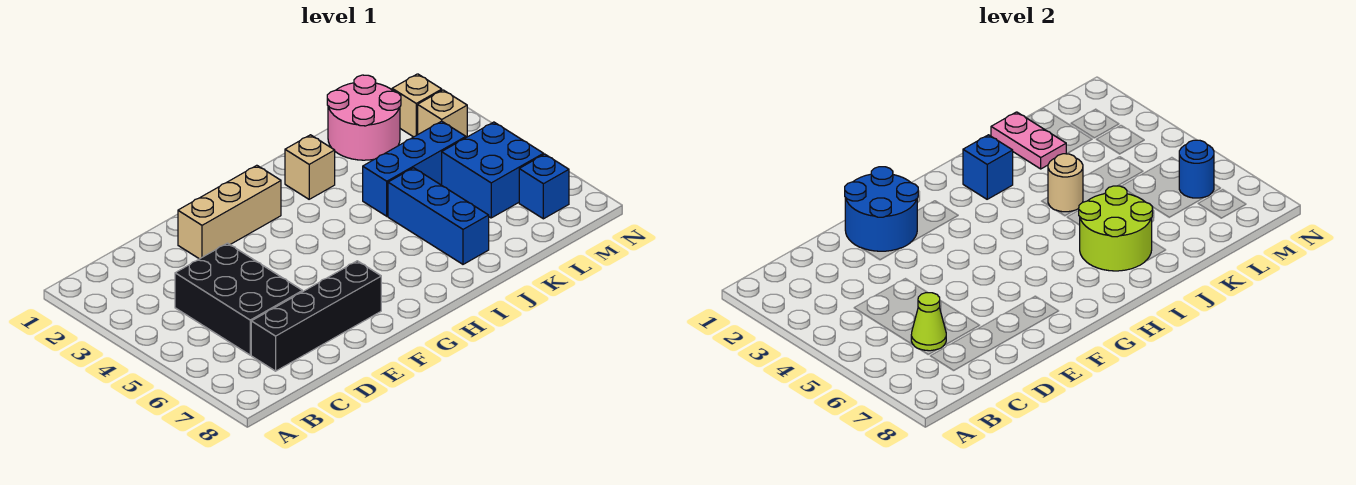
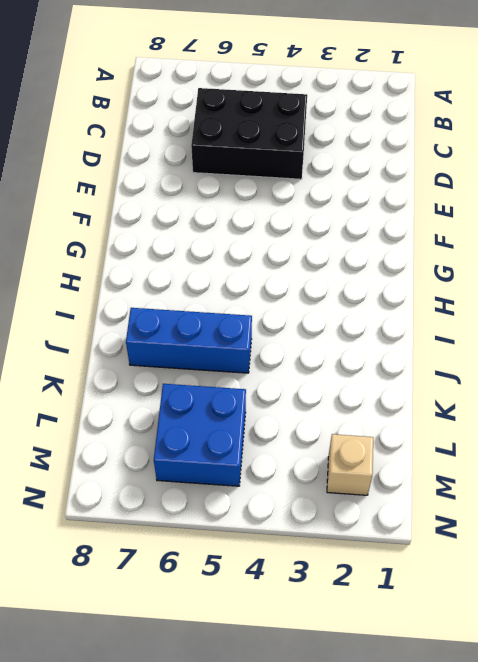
none -> black brick C7:F7 level 1
none -> tan brick E2:G2 level 1
none -> tan brick I2 level 1

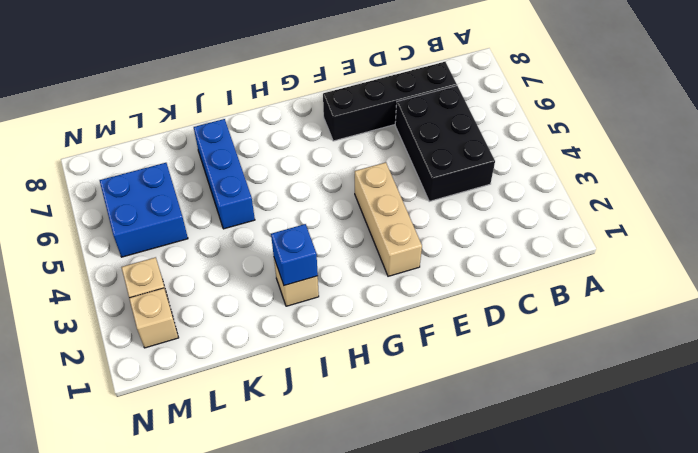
tan brick F2:F4 level 1 -> tan brick E2:G2 level 1
none -> blue brick J4:L4 level 1
none -> pink round brick K1:L2 level 1
none -> blue brick M7 level 1

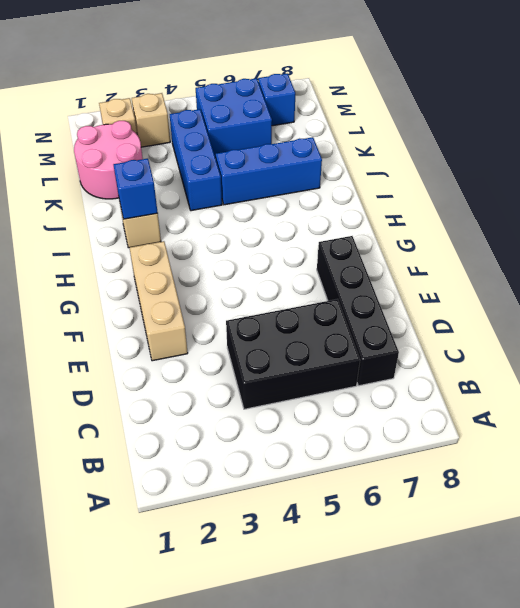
none -> lime cone C6 level 2
none -> blue round brick E1:F2 level 2
none -> lime round brick I6:J7 level 2

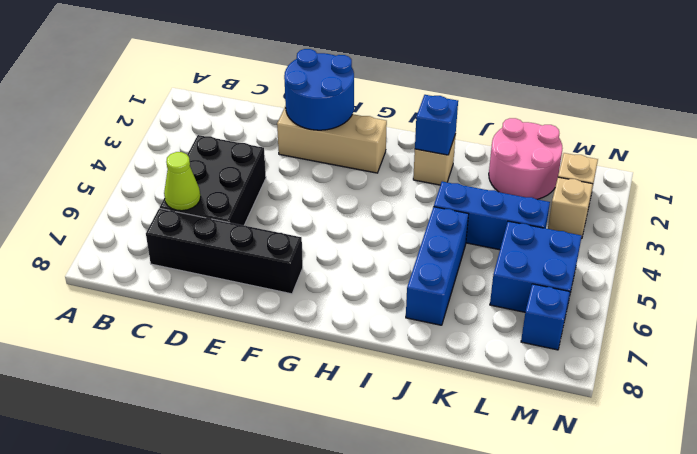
none -> lime round brick I6:J7 level 2
none -> tan round brick J4 level 2
none -> pink plate K1:K2 level 2

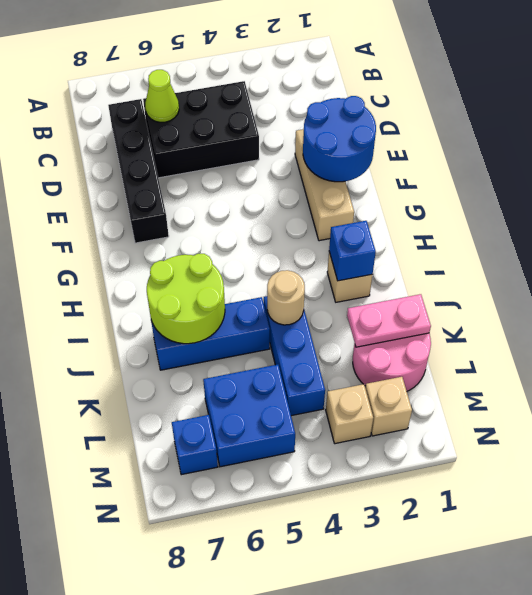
none -> blue round brick M6 level 2

